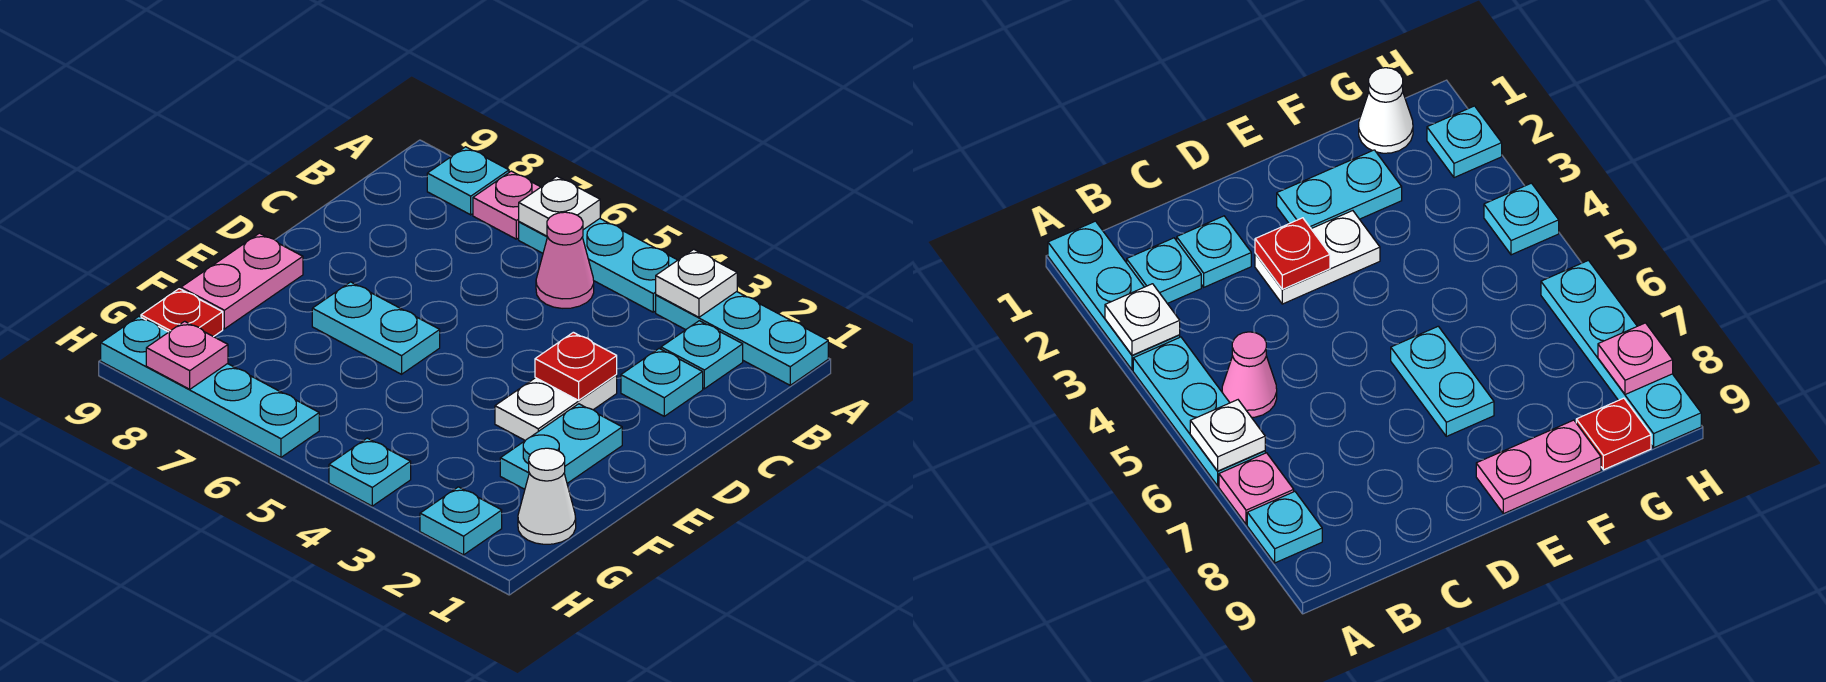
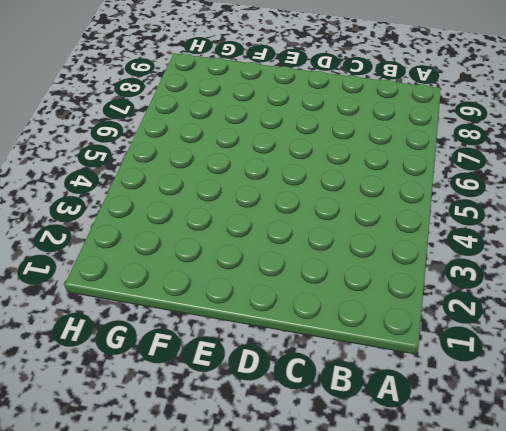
none -> cyan plate A1:A3 level 1
none -> cyan plate A4:A6 level 1
none -> pink plate A7 level 1

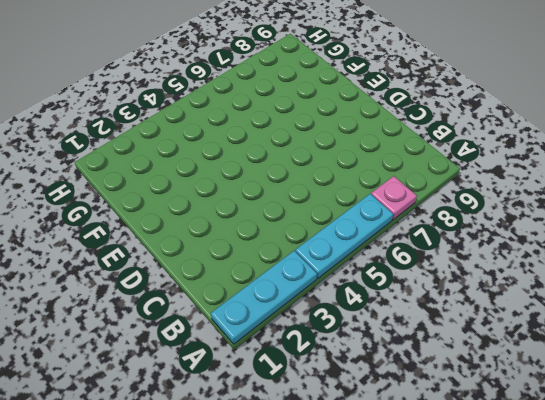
none -> cyan plate A8 level 1
none -> cyan plate B2 level 1
none -> pink cone B5 level 1

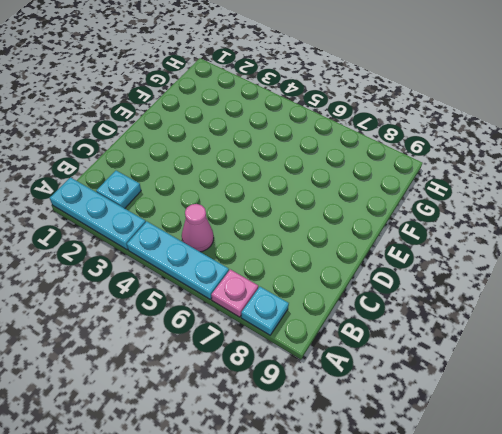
none -> cyan plate C2 level 1
none -> white plate D3:E3 level 1
none -> cyan plate E2:F2 level 1

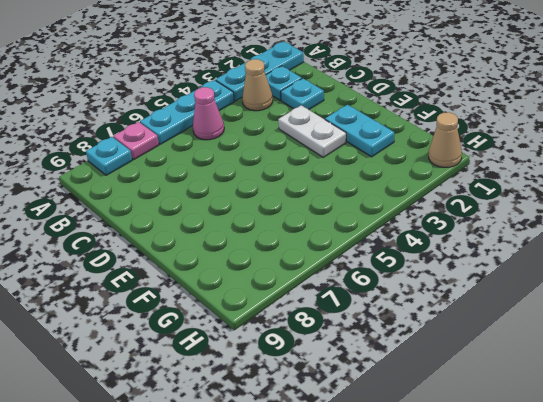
tan cone B3 level 1 -> none
tan cone H1 level 1 -> none
none -> cyan plate E6:E7 level 1
none -> pink plate E9:F9 level 1
none -> white cone G1 level 1

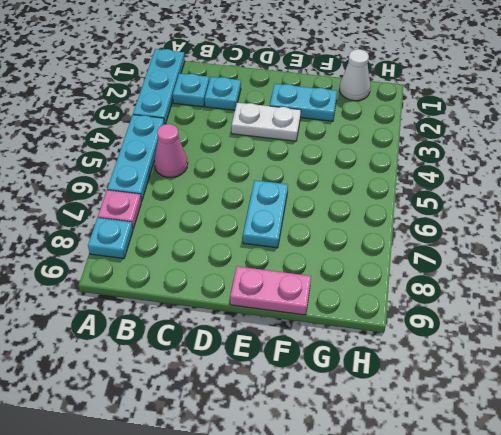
none -> red plate G9 level 1
none -> cyan plate H2 level 1
none -> cyan plate H4 level 1

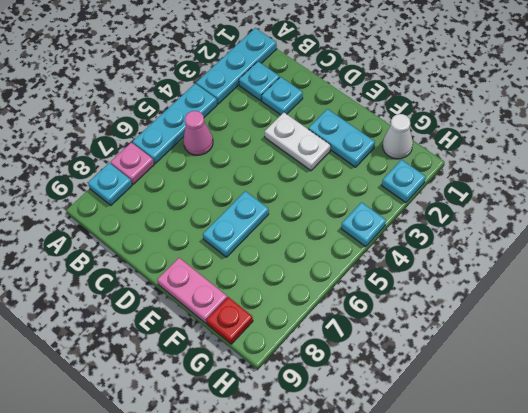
none -> cyan plate H6:H9 level 1
none -> white plate A3 level 2
none -> white plate A6 level 2

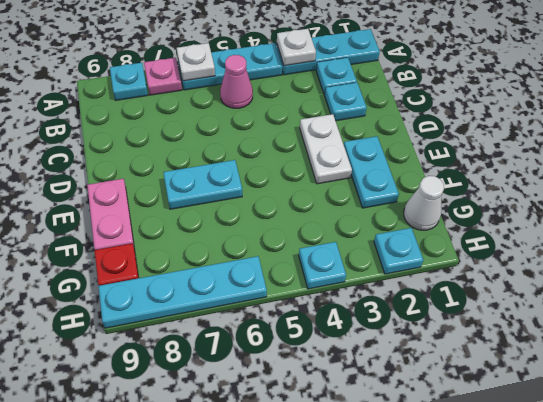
none -> red plate D3 level 2
none -> pink plate H8 level 2

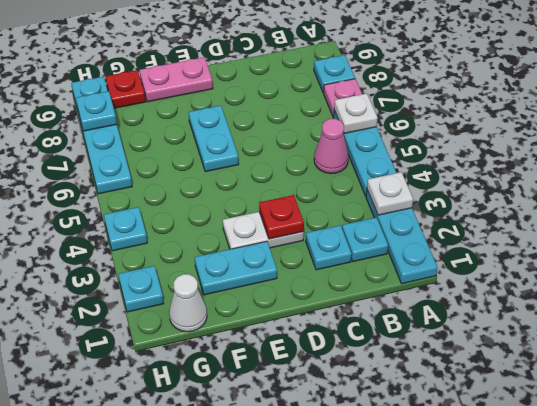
cyan plate H8 level 2 -> pink plate H8 level 2

